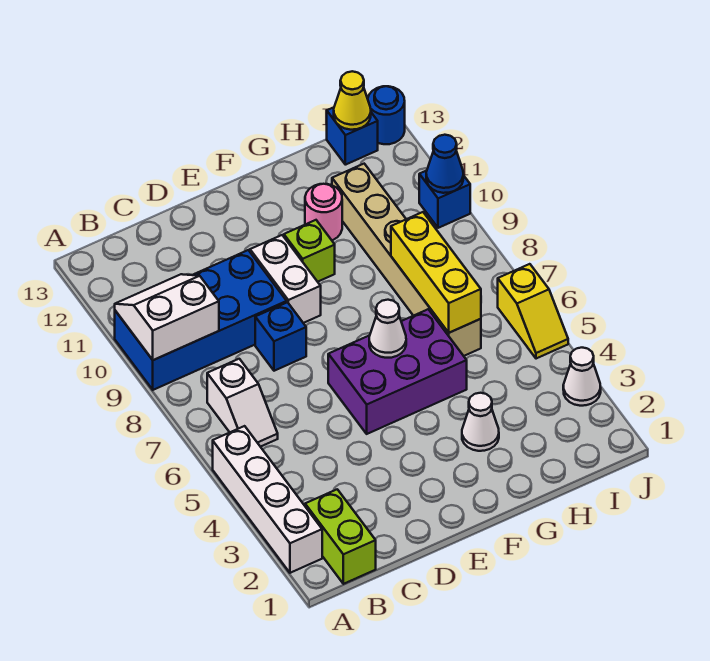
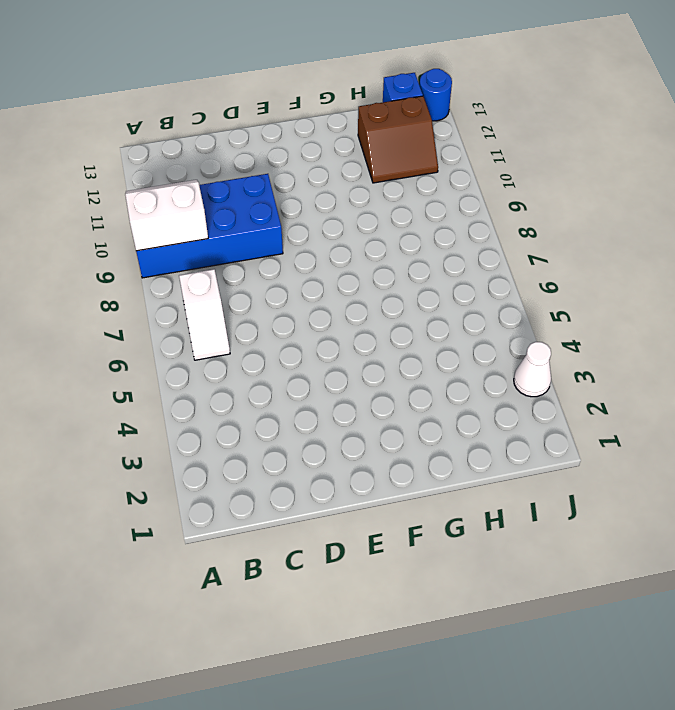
brown slope H11:I12 level 1 top 12 -> tan brick H6:H11 level 1
none -> white brick A2:A5 level 1
none -> lime brick B1:B2 level 1
none -> blue brick D8 level 1

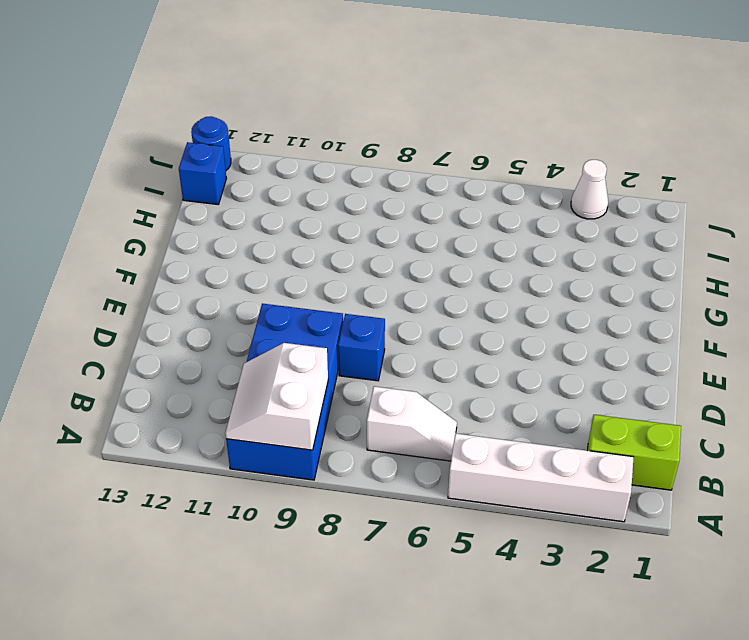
none -> purple brick E5:G6 level 1
none -> white brick E9:E10 level 1
none -> lime brick F10 level 1

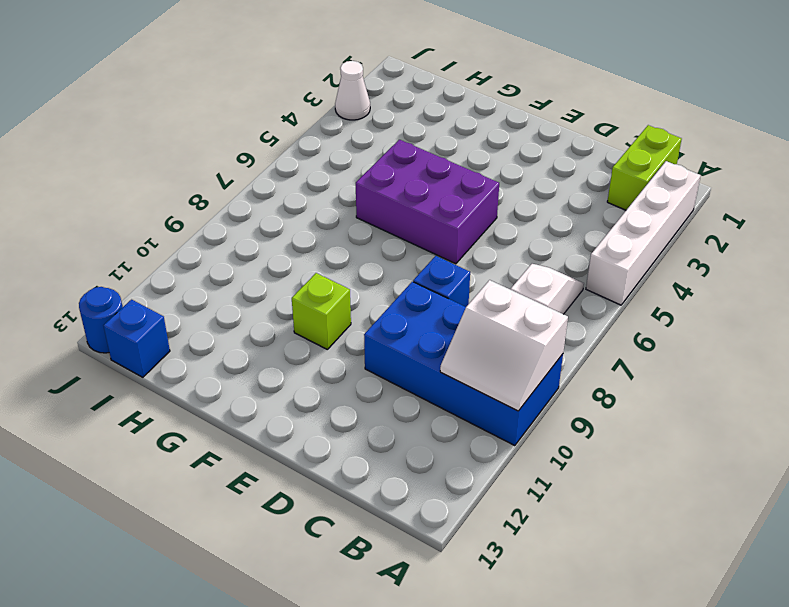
none -> white brick E9:E10 level 1
none -> white cone G3 level 1
none -> pink round brick G11 level 1

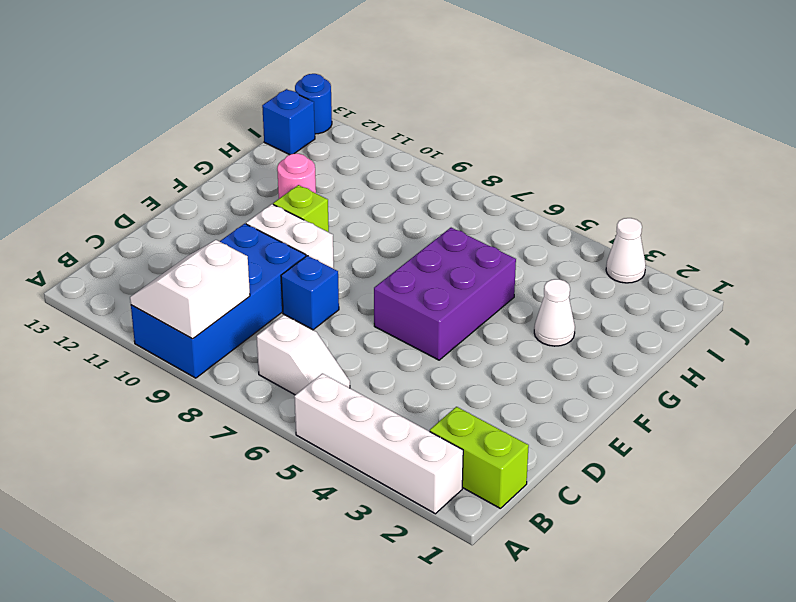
none -> tan brick H6:H11 level 1
none -> yellow slope J5:J6 level 1 top 6
none -> blue brick J10 level 1

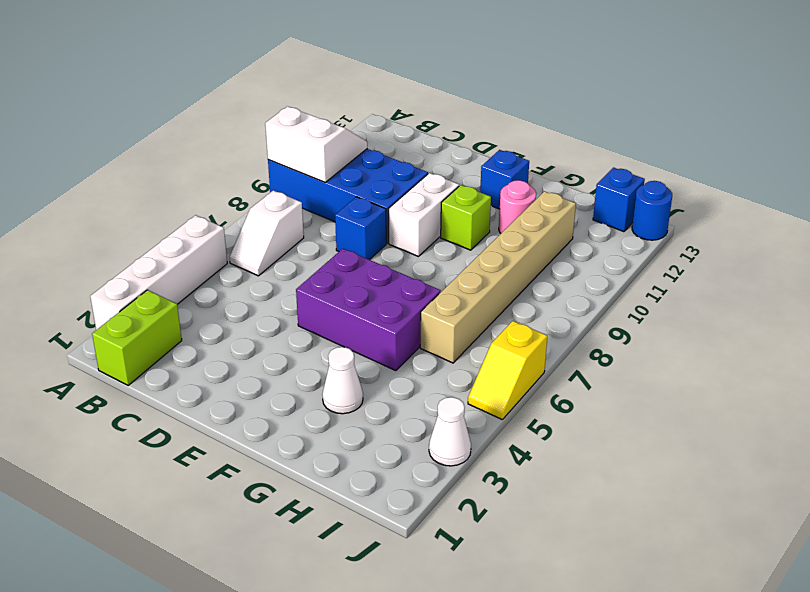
blue brick F12 level 1 -> blue brick J10 level 1
none -> white cone F6 level 2
none -> yellow brick H6:H8 level 2
none -> yellow cone I13 level 2

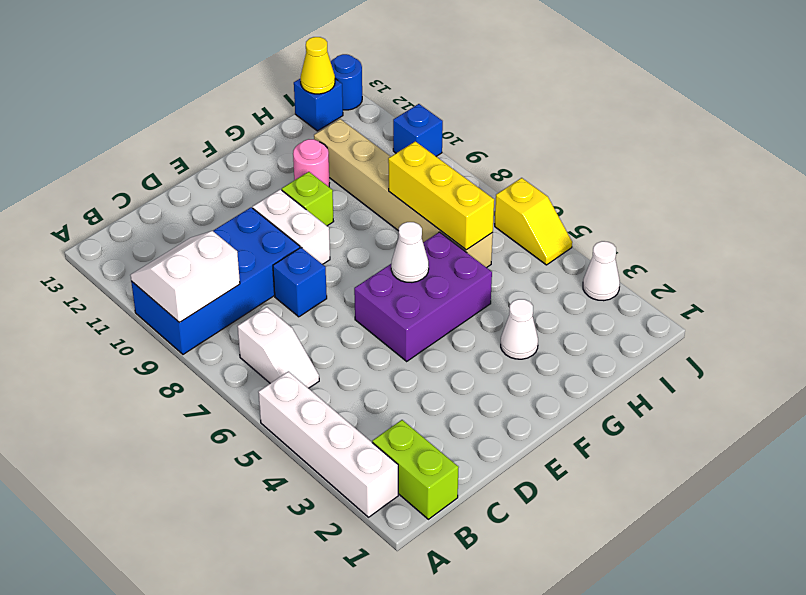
none -> blue cone J10 level 2

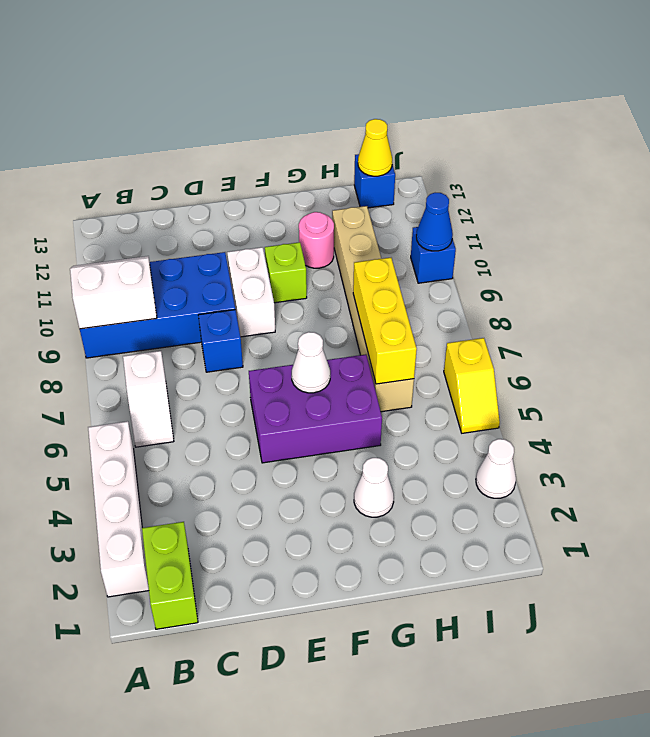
none -> blue round brick J13 level 1

